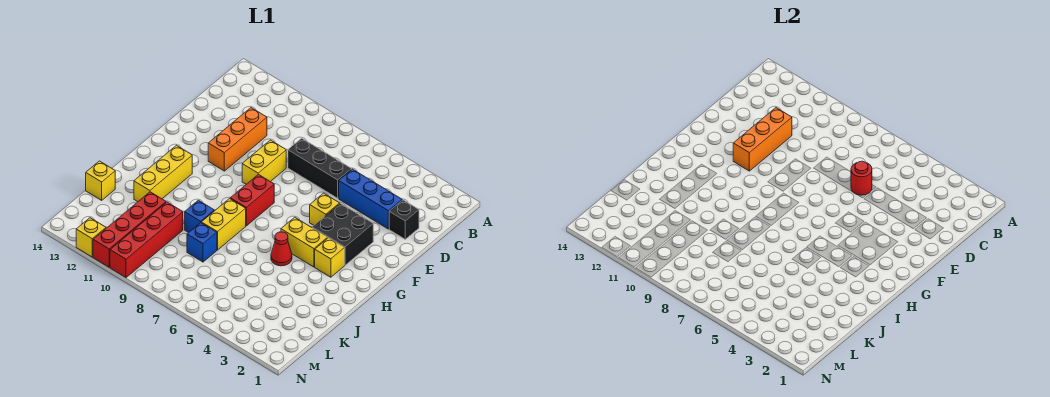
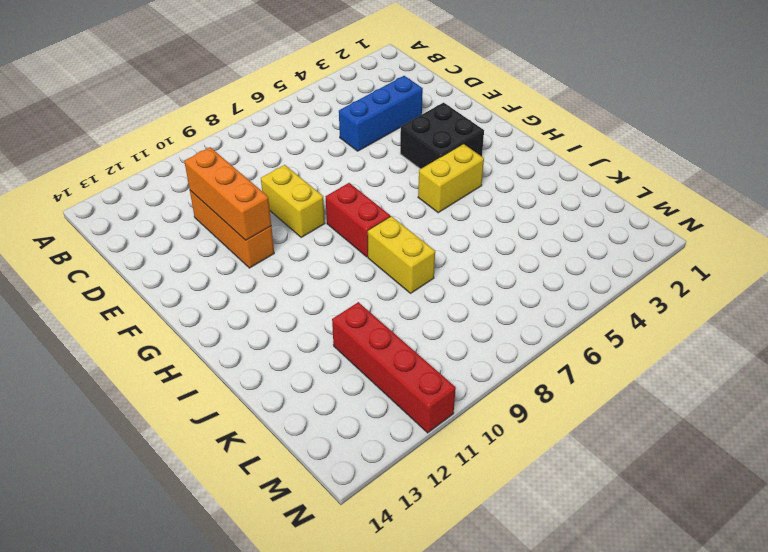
none -> black brick D2 level 1
none -> black brick D6:D8 level 1
none -> yellow brick F5 level 1

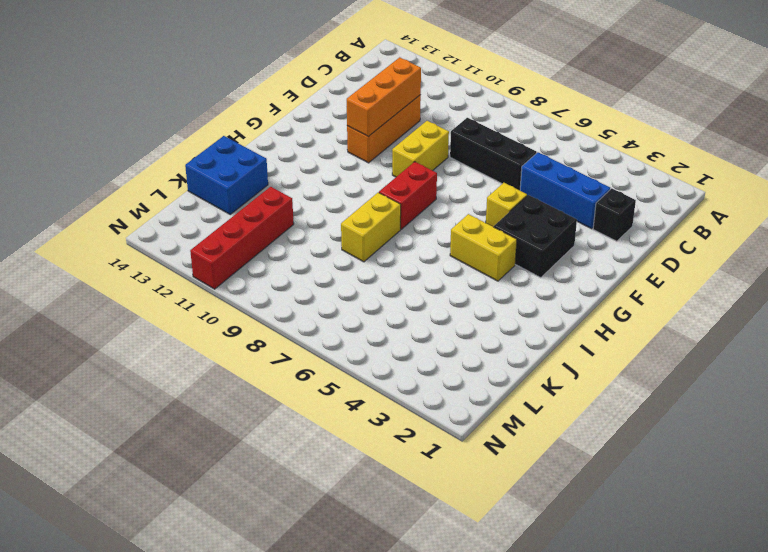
blue brick J13:K14 level 1 -> yellow brick K14 level 1
none -> yellow brick H3 level 1
none -> yellow brick H12:J12 level 1
none -> red cone I5 level 1

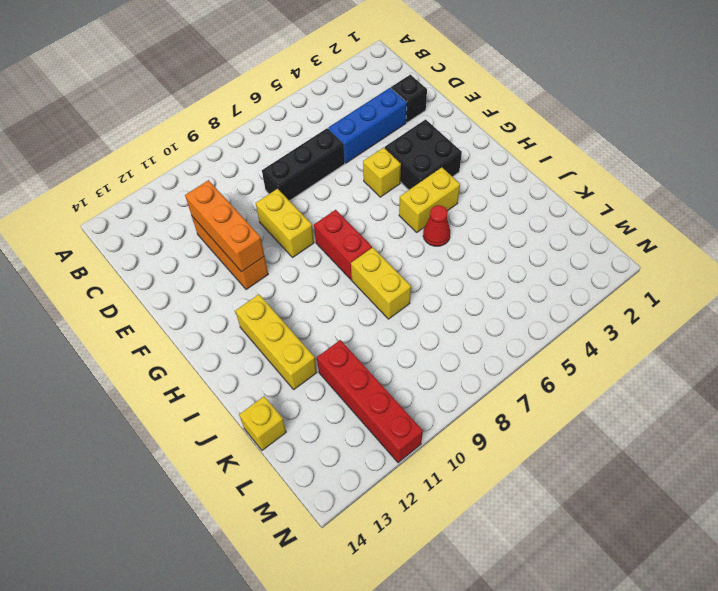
none -> yellow brick H3 level 1
none -> blue brick J9 level 1
none -> blue brick K8 level 1

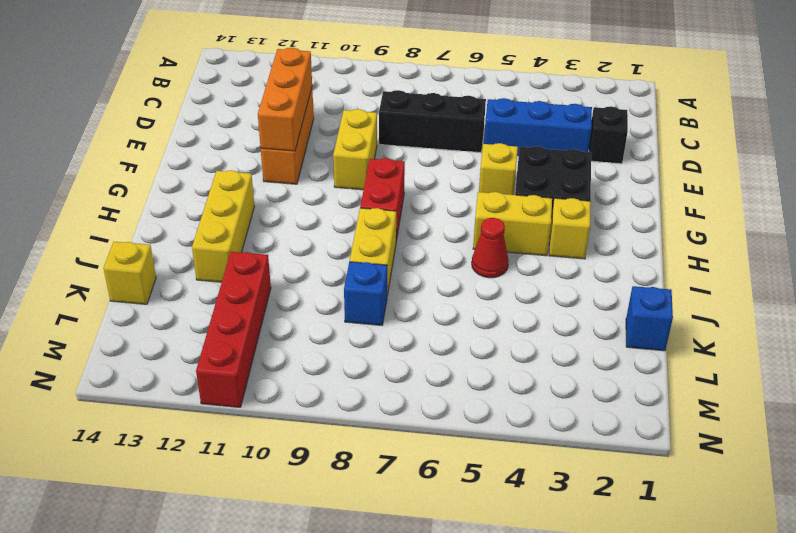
blue brick K1 level 1 -> blue brick J9 level 1
none -> red brick K10:N10 level 1
none -> yellow brick N12 level 1
none -> red round brick D6 level 2

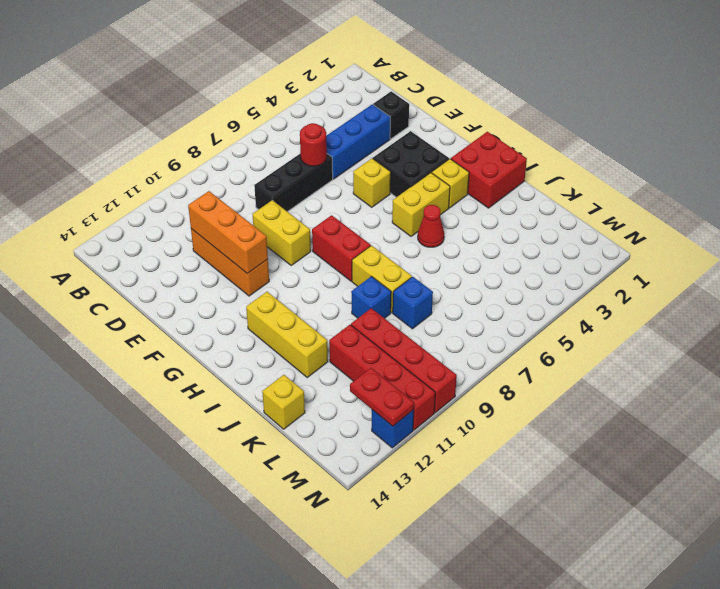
red brick H1:I2 level 1 -> none
red plate M12:N12 level 2 -> none
blue brick N12 level 1 -> yellow brick N12 level 1

